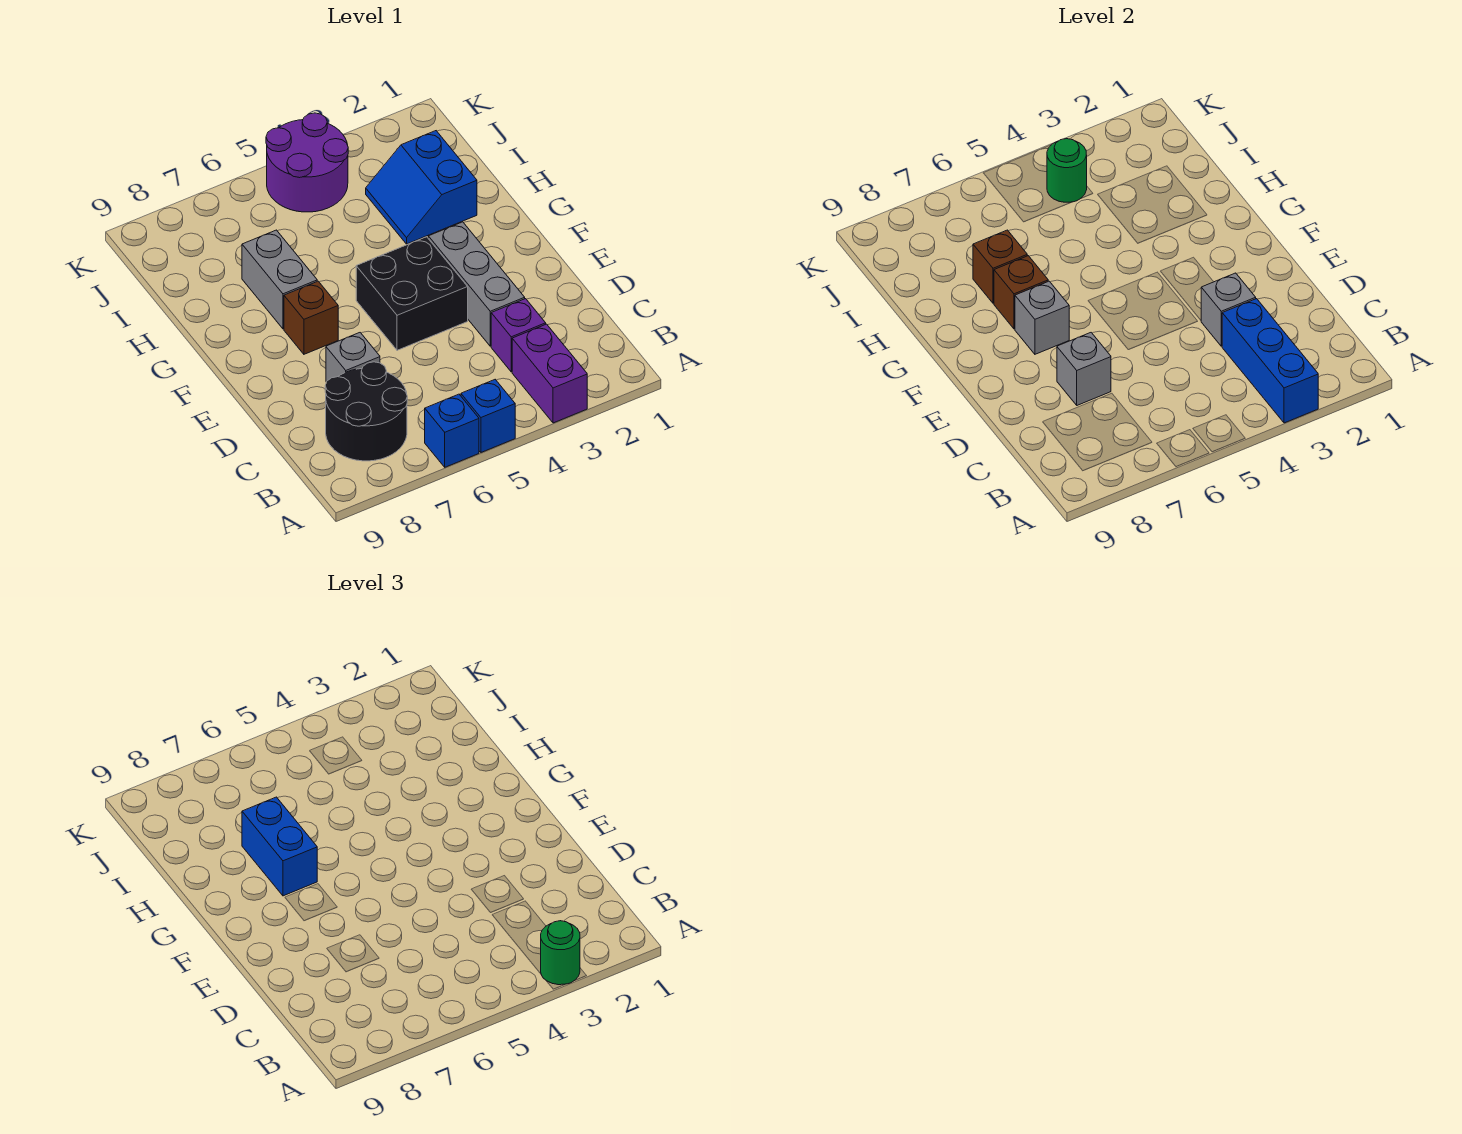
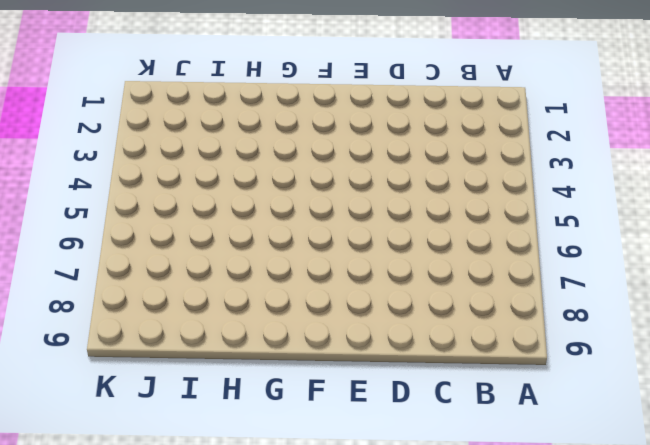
none -> purple brick A3:B3 level 1
none -> blue brick A5 level 1
none -> blue brick A6 level 1

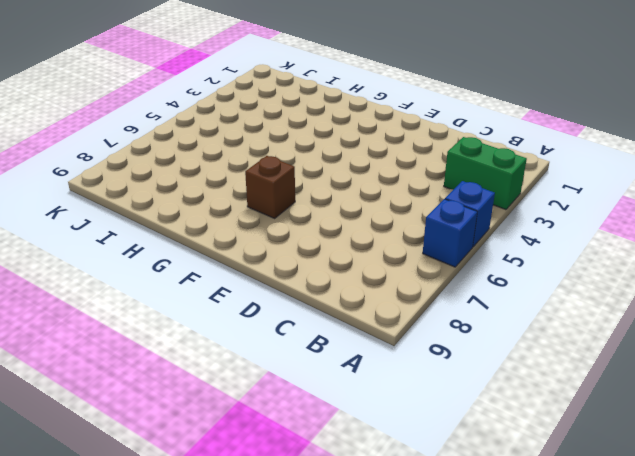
green brick A3:B3 level 1 -> purple brick A3:B3 level 1
none -> black round brick B7:C8 level 1
none -> purple brick C3 level 1
none -> grey brick D3:F3 level 1

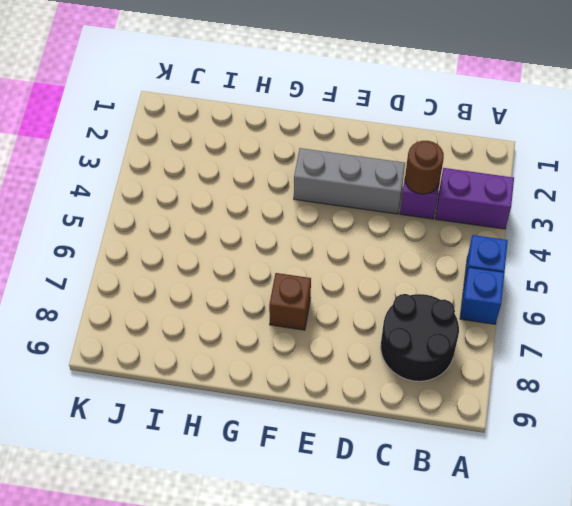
brown round brick C3 level 2 -> blue brick A3:C3 level 2
none -> grey brick D7 level 1
none -> black brick E4:F5 level 1
none -> grey brick G7:H7 level 1

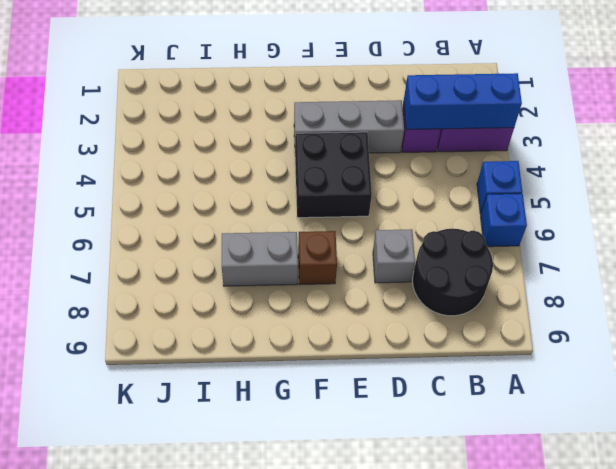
none -> blue slope H2:I3 level 1 top 2
none -> purple round brick J4:K5 level 1
none -> grey brick D3 level 2

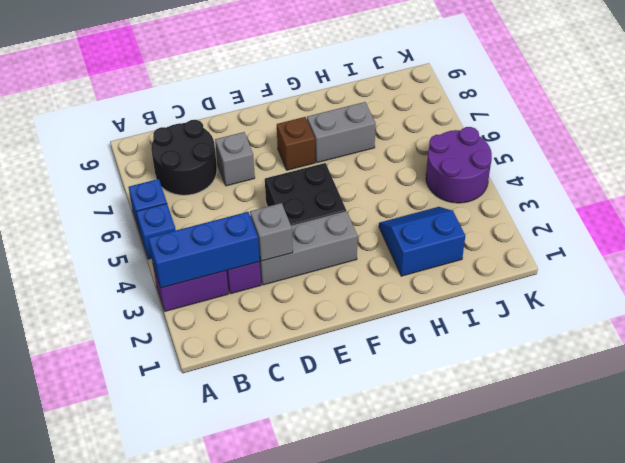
none -> grey brick D7 level 2
none -> grey brick F7 level 2
none -> brown brick G7 level 2

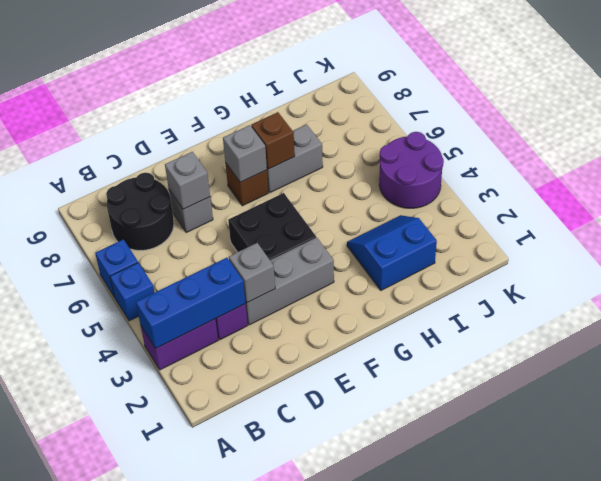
none -> brown brick H7 level 2
none -> green round brick J4 level 2
none -> green round brick A3 level 3

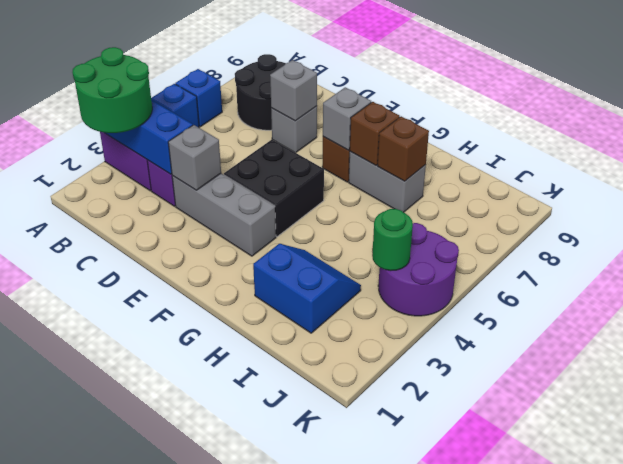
green round brick A2:B3 level 3 -> green round brick A3 level 3
none -> blue brick G7:H7 level 3

